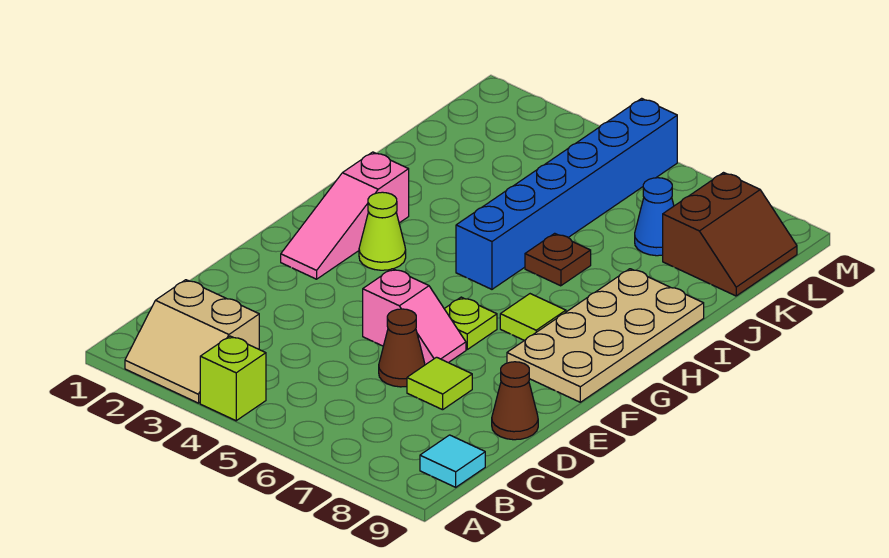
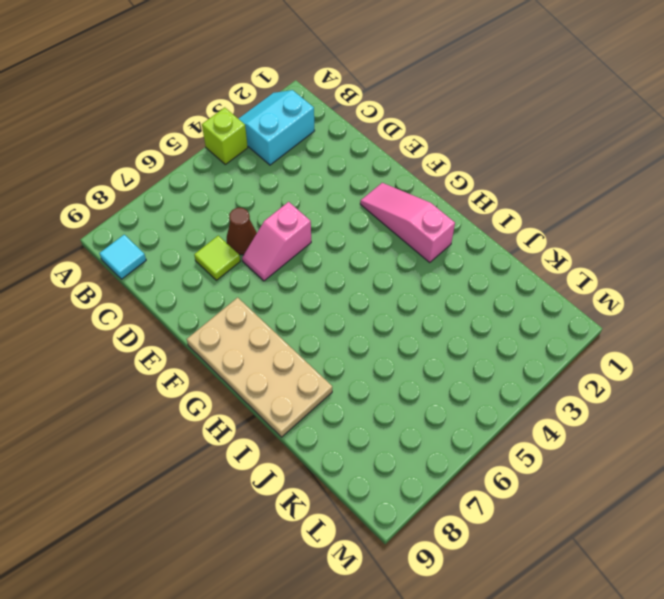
cyan slope A2:B3 level 1 top B -> tan slope A2:B3 level 1 top B
none -> brown cone D9 level 1
none -> lime plate F6 level 1
none -> lime cone G3 level 1

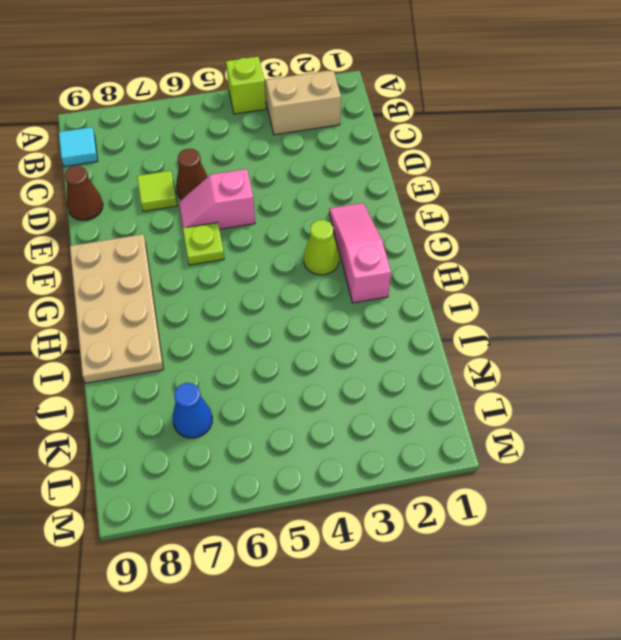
none -> lime tile G7 level 1
none -> blue brick H5:M5 level 1
none -> brown plate I6 level 1

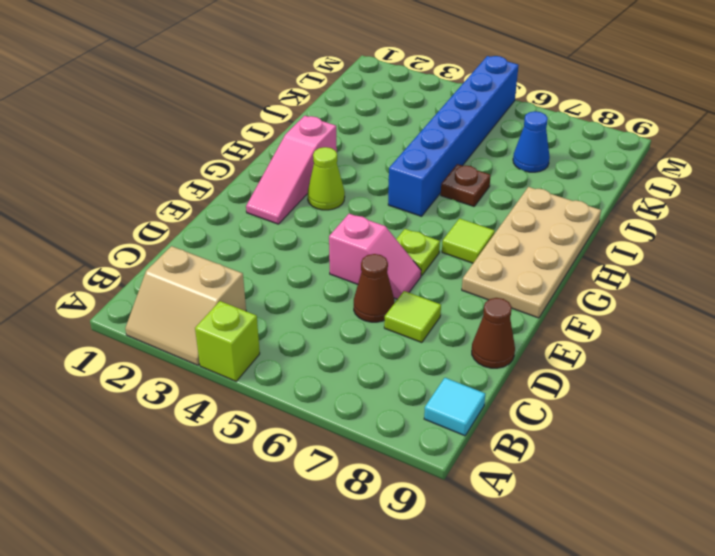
none -> brown slope K8:L9 level 1 top 8

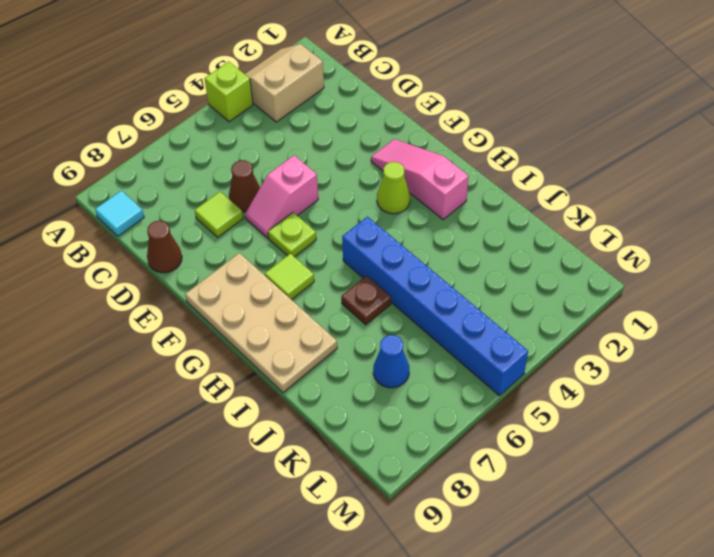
none -> brown slope K8:L9 level 1 top 8

